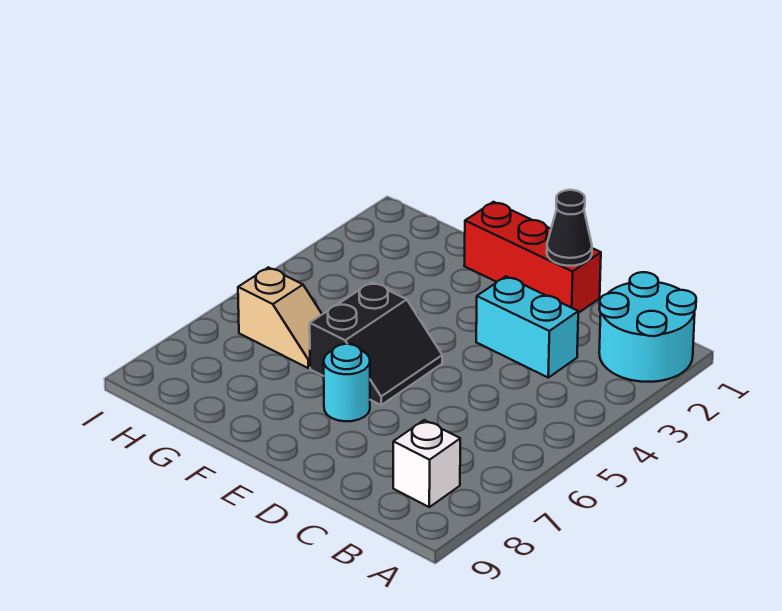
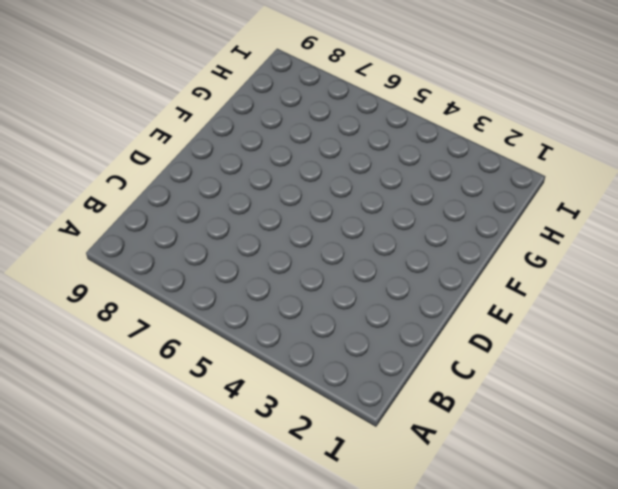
none -> cyan round brick A1:B2 level 1
none -> white brick B8 level 1

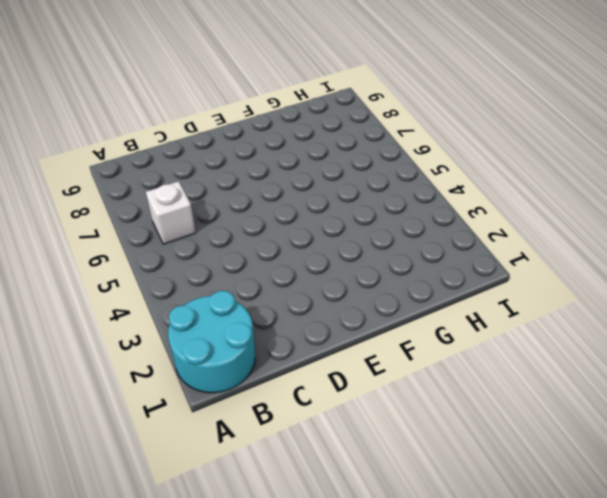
white brick B6 level 1 -> white brick B8 level 1
none -> cyan brick C3:D3 level 1
none -> red brick D1:F1 level 1

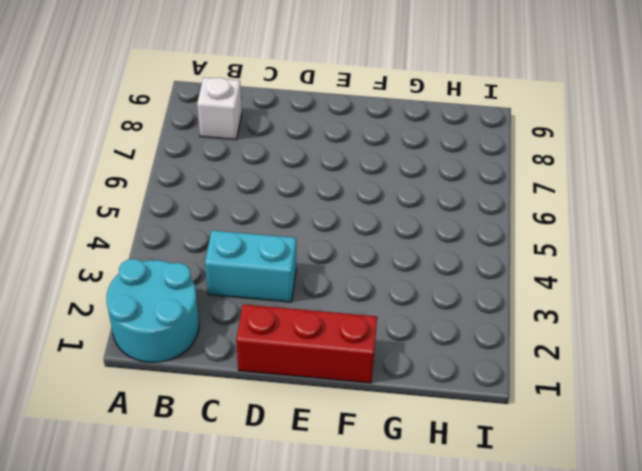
none -> black slope E5:F6 level 1 top F
none -> cyan round brick E7 level 1

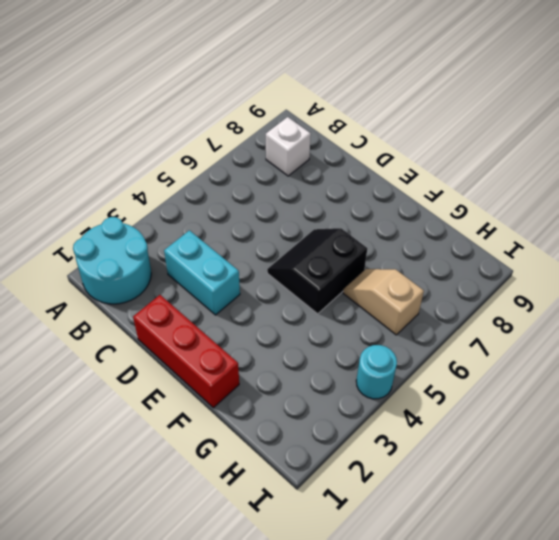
cyan round brick I4 level 1 -> cyan round brick E7 level 1
none -> black cone D1 level 2

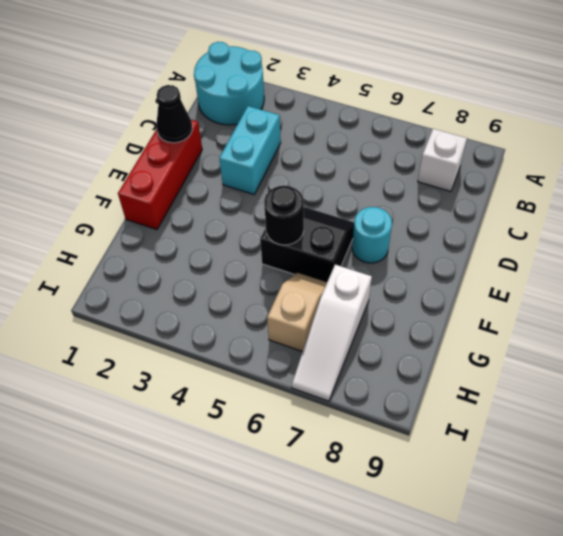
black round brick F5 level 2 -> none
white slope G7:I7 level 1 top G -> none

